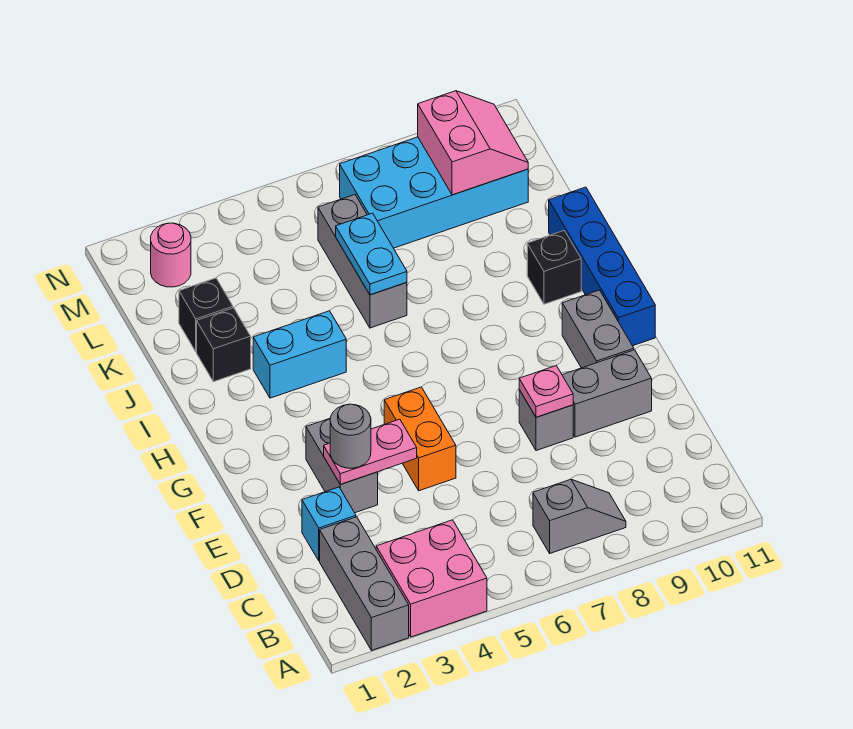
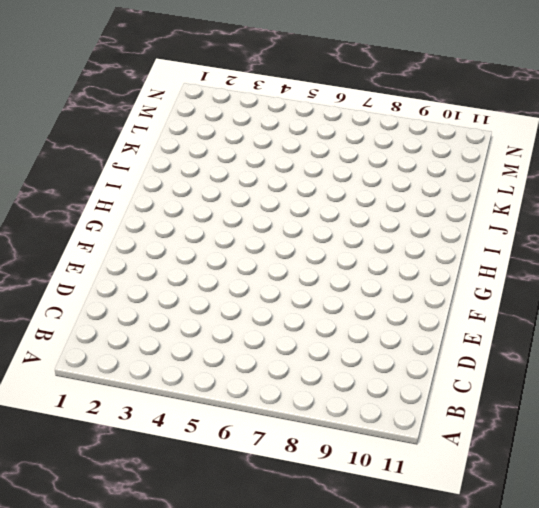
none -> grey brick A2:C2 level 1
none -> pink brick A3:B4 level 1
none -> grey slope B7:B8 level 1 top 7

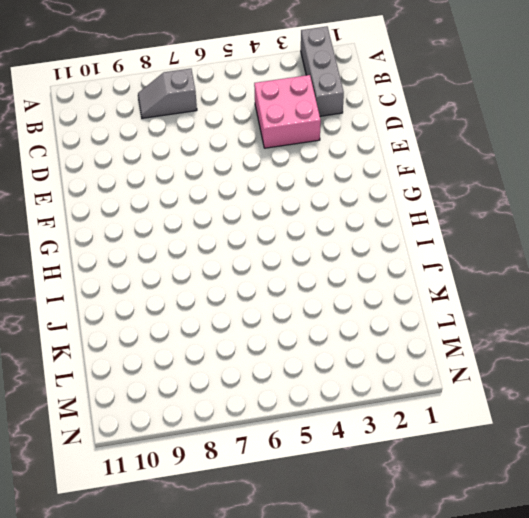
pink brick C3:D4 level 1 -> pink brick A3:B4 level 1
none -> cyan brick D2 level 1
none -> grey brick E3:F3 level 1
none -> orange brick E5:F5 level 1

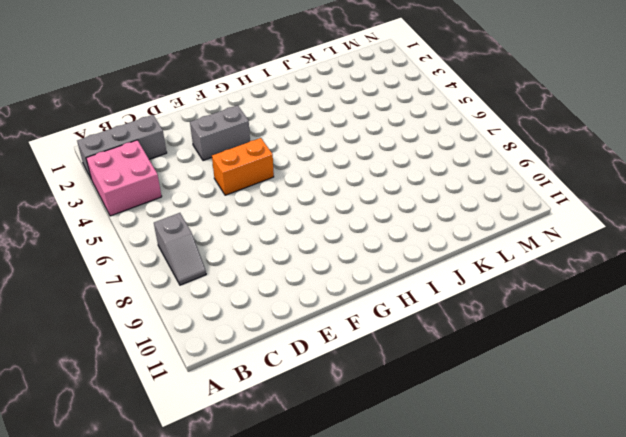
none -> cyan brick D2 level 1
none -> grey brick E8 level 1
none -> grey brick E9:E10 level 1

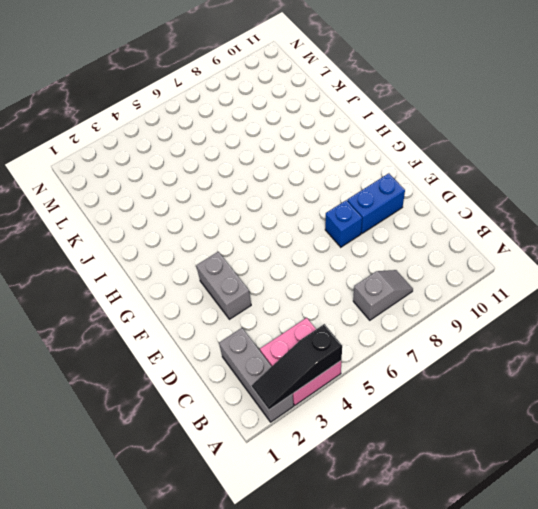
black slope A2:A4 level 2 top 4 -> none
blue brick E8 level 1 -> grey brick E8 level 1
blue brick E9:E10 level 1 -> grey brick E9:E10 level 1
none -> cyan brick D2 level 1
none -> orange brick E5:F5 level 1
none -> grey brick F10:G10 level 1

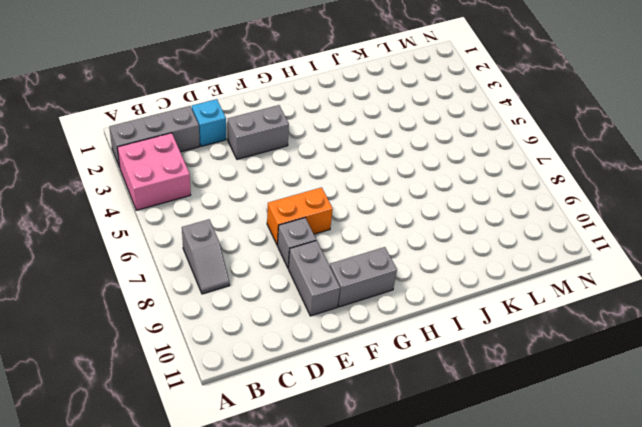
orange brick E7:F7 level 1 -> orange brick E5:F5 level 1
none -> blue brick G11:J11 level 1
none -> cyan brick I3:I4 level 1
none -> black brick I10 level 1

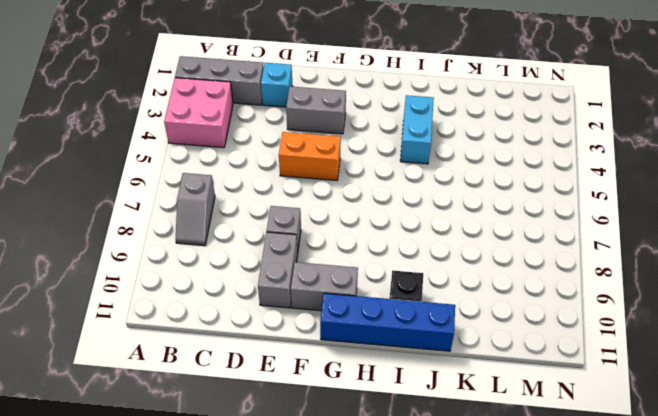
none -> black brick J2 level 1
none -> grey brick J6:L6 level 1
none -> black brick K2 level 1

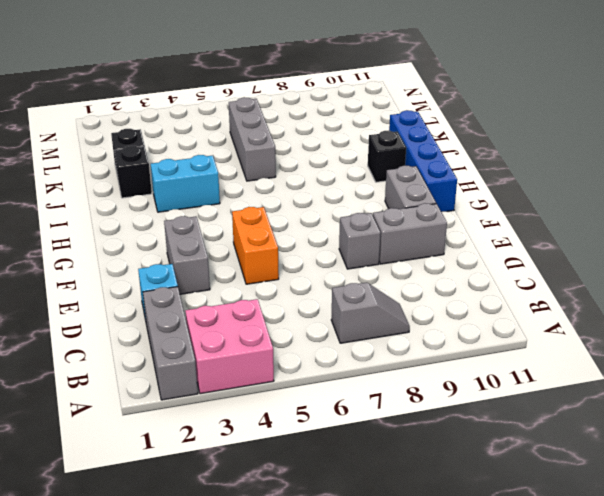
none -> cyan brick L7:M10 level 1
none -> pink round brick M2 level 1
none -> pink plate E3:E4 level 2

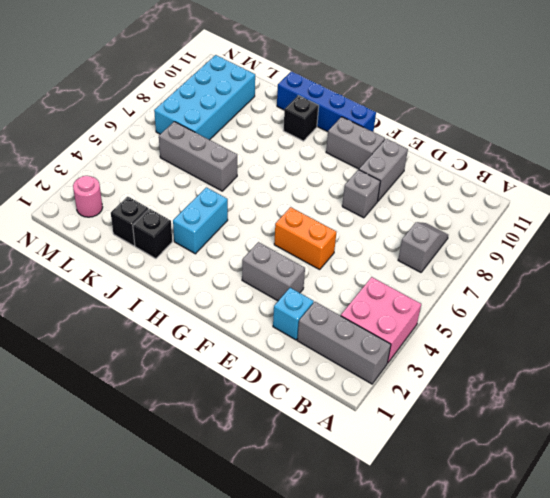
none -> pink plate E3:E4 level 2
none -> pink plate E8 level 2
none -> cyan plate J6:K6 level 2

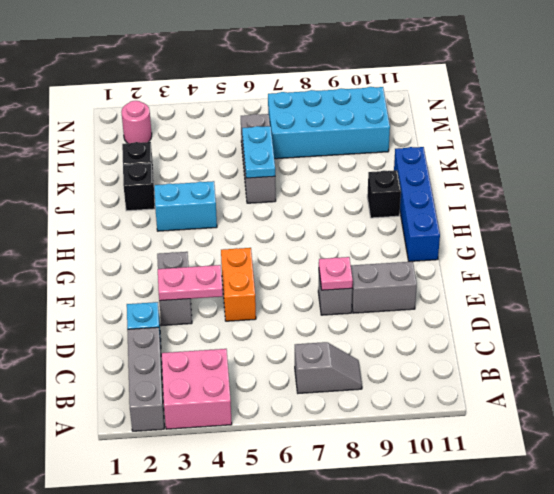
none -> grey brick F10:G10 level 1
none -> pink slope L9:M10 level 2 top 9
none -> grey round brick E3 level 3

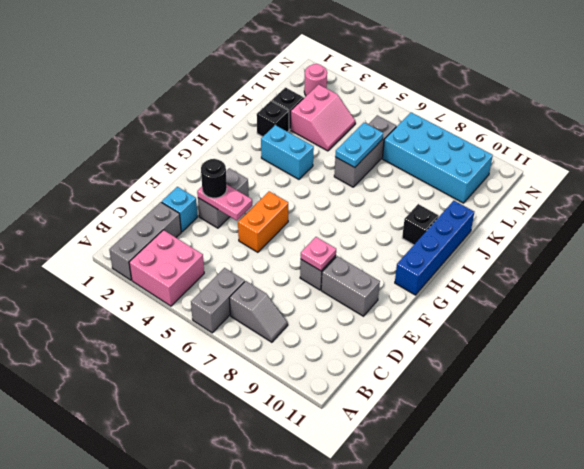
grey brick A6:B6 level 1 -> grey brick F10:G10 level 1
black round brick E3 level 3 -> grey round brick E3 level 3
pink slope K3:L4 level 1 top 3 -> pink slope L9:M10 level 2 top 9

